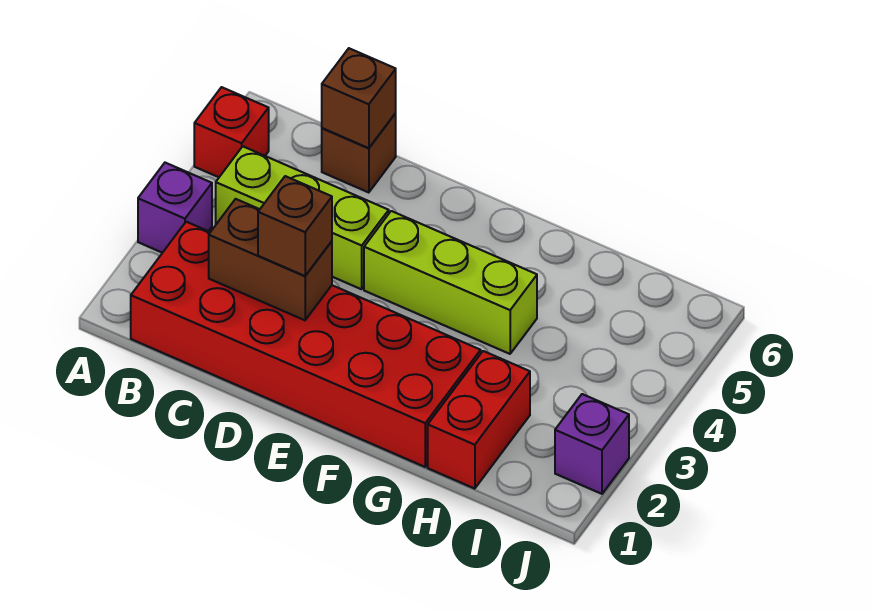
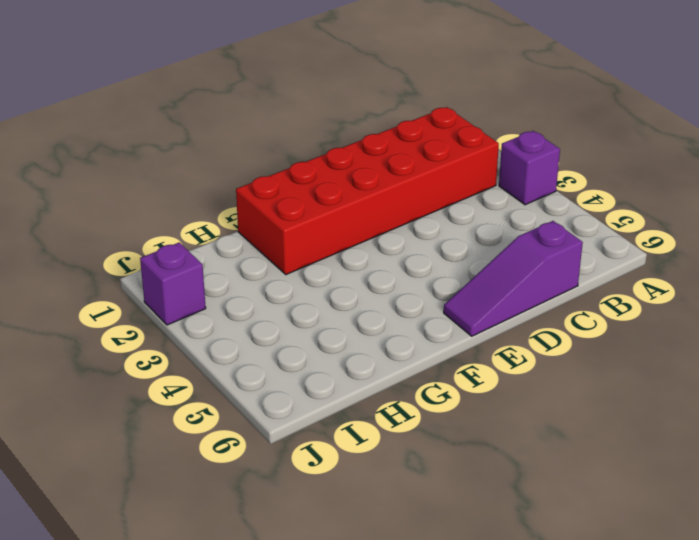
purple slope C6:E6 level 1 top C -> brown brick C6 level 1
none -> red brick A5 level 1
none -> lime brick B4:D4 level 1

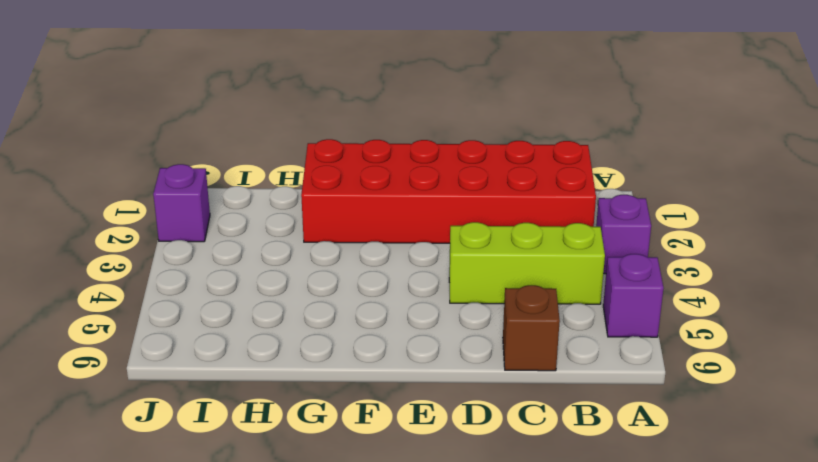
purple brick A5 level 1 -> red brick A5 level 1
none -> lime brick E4:G4 level 1
none -> red brick H1:H2 level 1

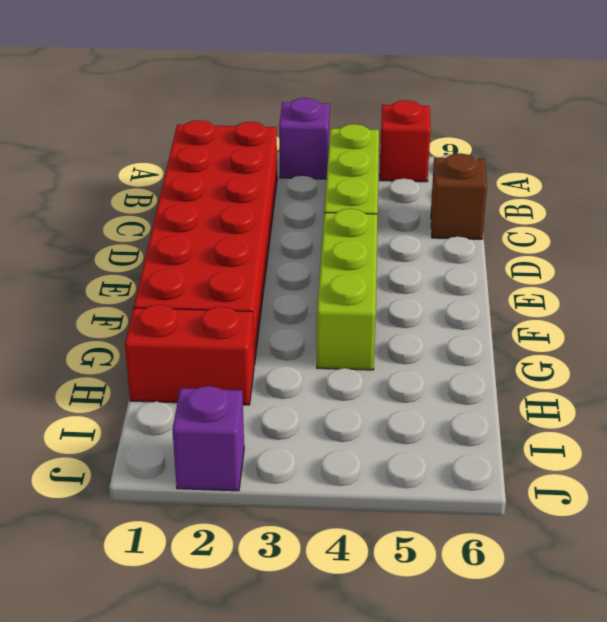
none -> brown brick C2:D2 level 2
none -> brown brick C6 level 2

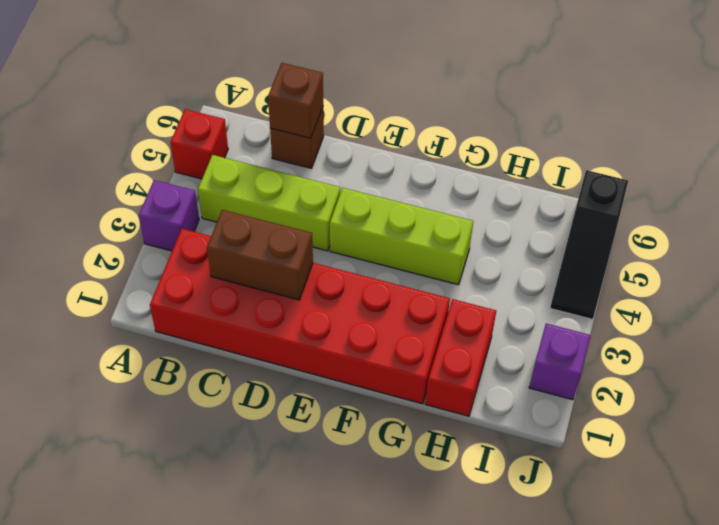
black slope J4:J6 level 1 top 6 -> none
none -> brown brick D2 level 3

